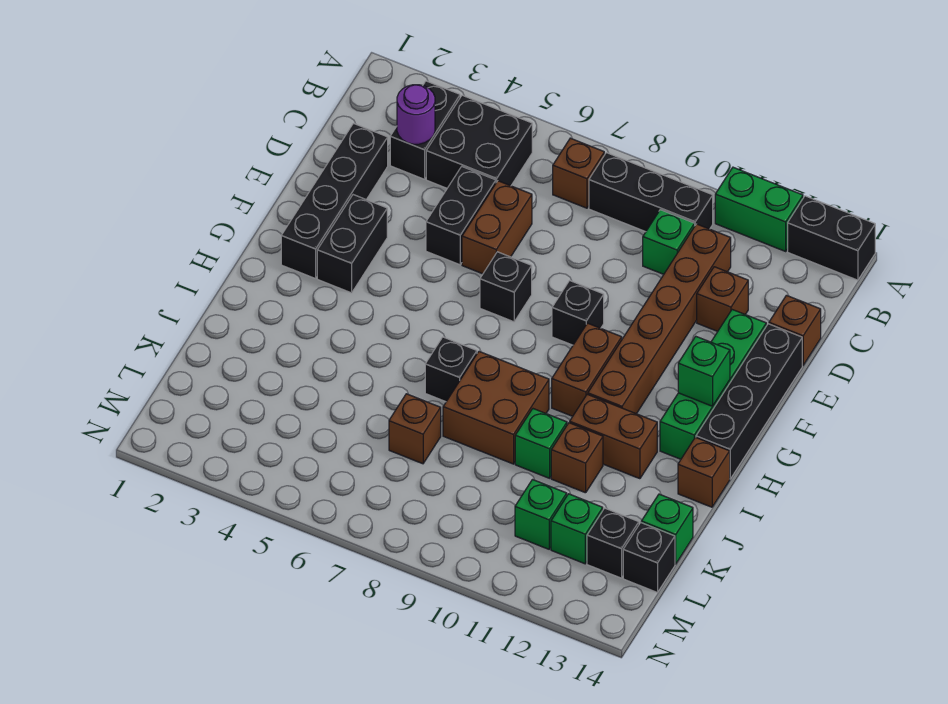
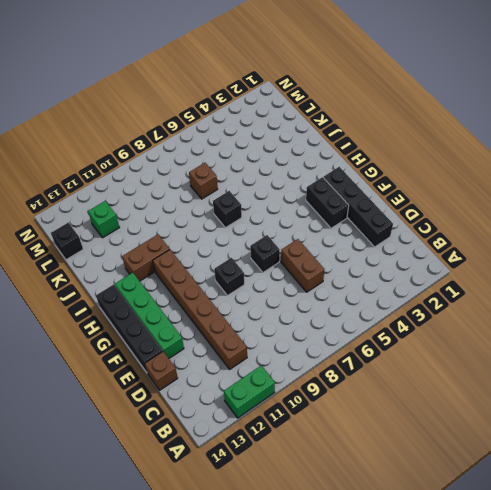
none -> black brick A13:A14 level 1
none -> black brick B3:C3 level 1
none -> black brick B4:C5 level 1
none -> brown brick B7 level 1

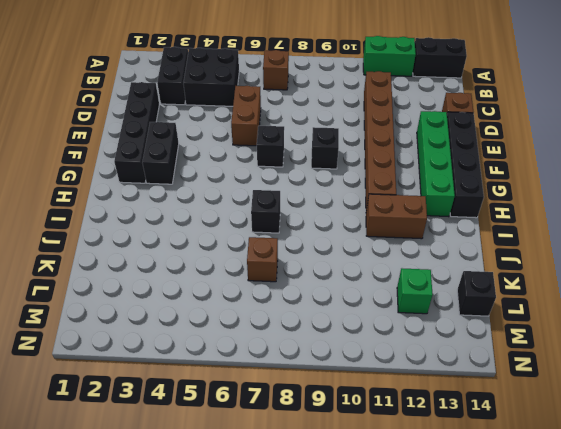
none -> black brick B8:B10 level 1
none -> green brick C10 level 1
none -> black brick D5:E5 level 1
none -> brown brick D12 level 1

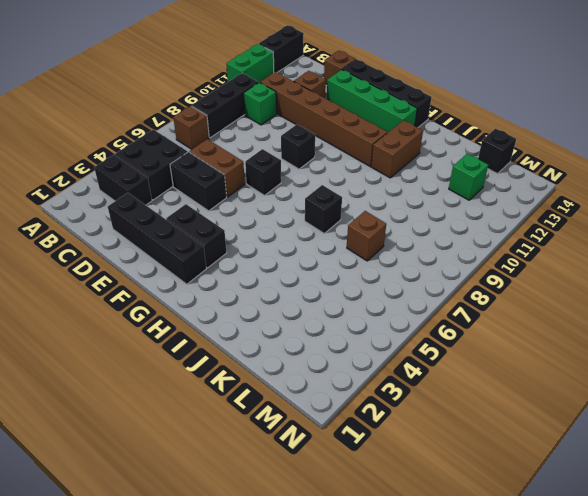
none -> brown brick G10:H10 level 1
none -> brown brick I8:J9 level 1
none -> brown brick I14 level 1
none -> green brick J10 level 1

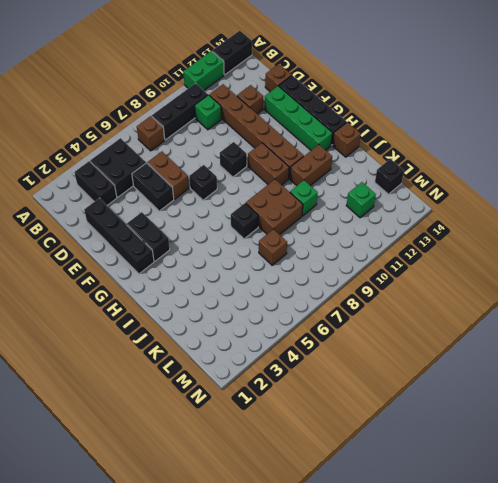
none -> brown brick J11 level 1
none -> green brick K14 level 1
none -> green brick L11 level 1
none -> black brick L13 level 1

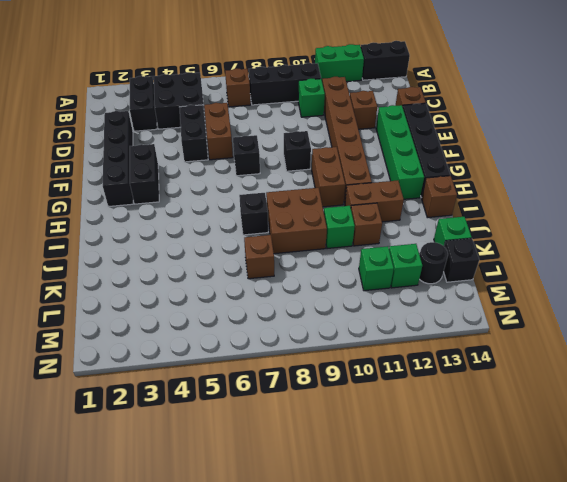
black round brick L13 level 1 -> black brick L13 level 1
none -> purple round brick C3 level 2
none -> green brick G13 level 2

